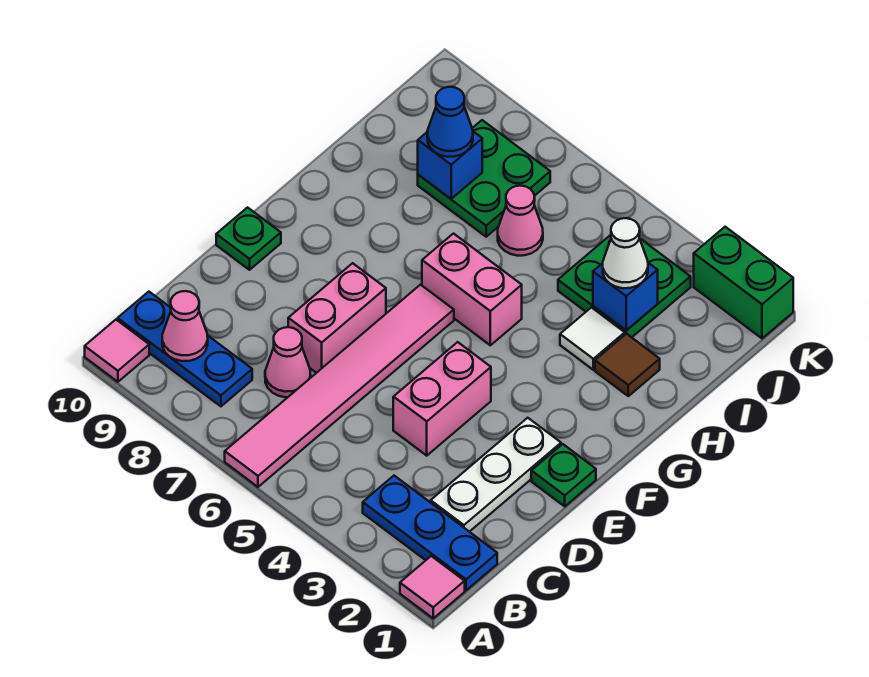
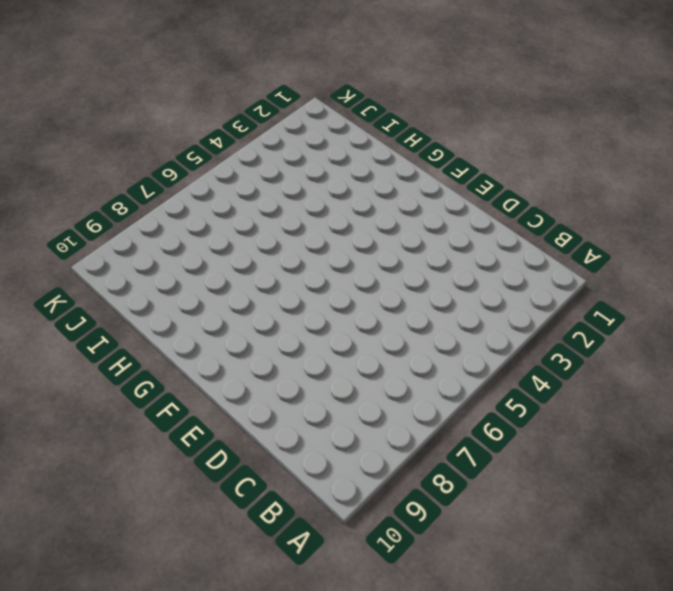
none -> pink tile A1 level 1
none -> pink tile A6:F6 level 1
none -> pink tile A10 level 1

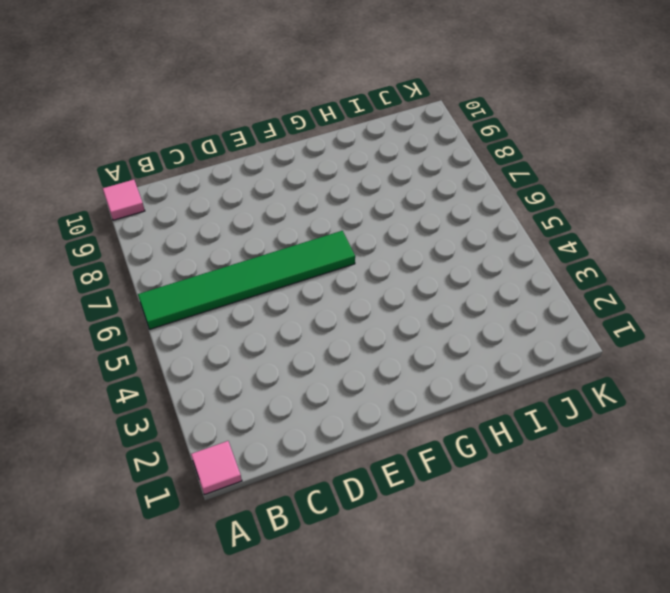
green tile A6:F6 level 1 -> pink tile A6:F6 level 1
none -> blue plate B1:B3 level 1
none -> blue plate B8:B10 level 1
none -> white plate C2:E2 level 1

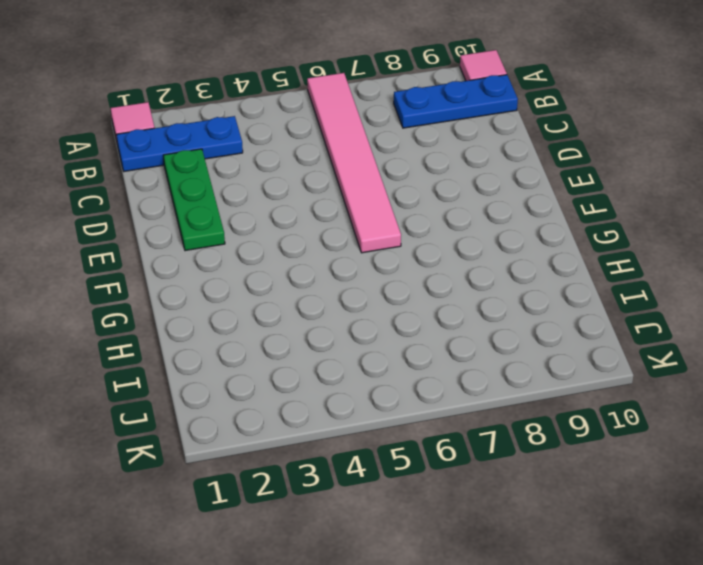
green plate C2:E2 level 1 -> white plate C2:E2 level 1
none -> pink cone C7 level 1
none -> pink brick D4:E4 level 1
none -> pink brick D7:E7 level 1

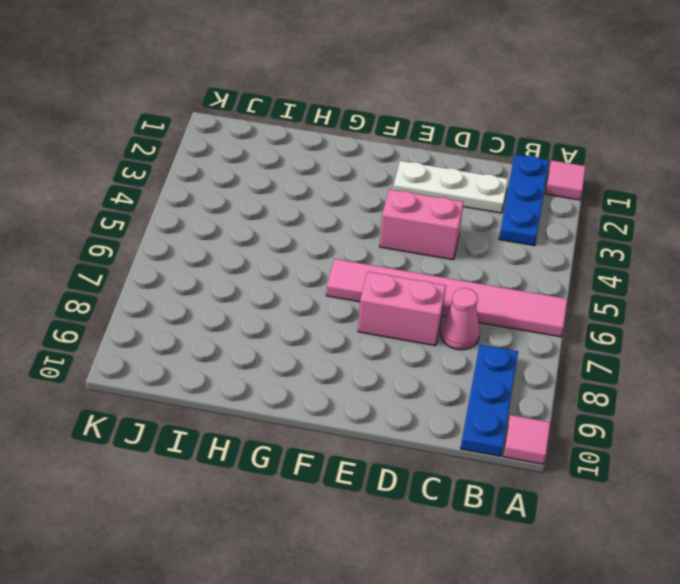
none -> green plate E1 level 1
none -> green plate E10 level 1
none -> pink brick G5:G6 level 1

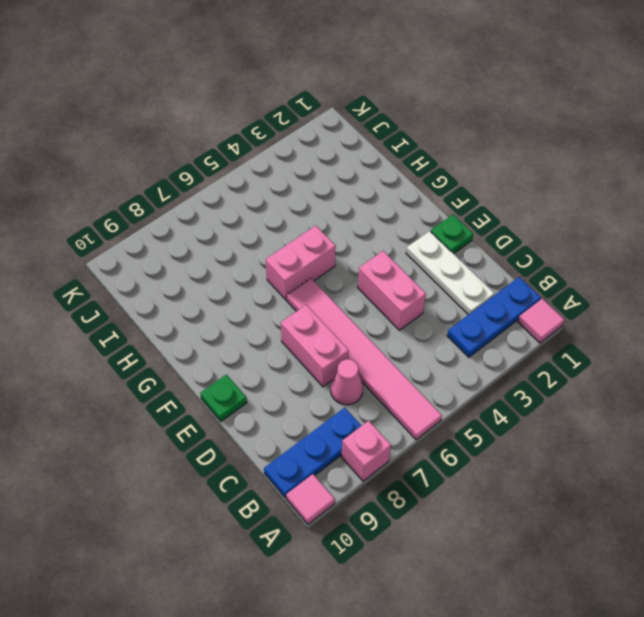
pink brick A8 level 1 -> none
none -> brown tile H2 level 1
none -> white tile H3 level 1
none -> green plate I3:J4 level 1

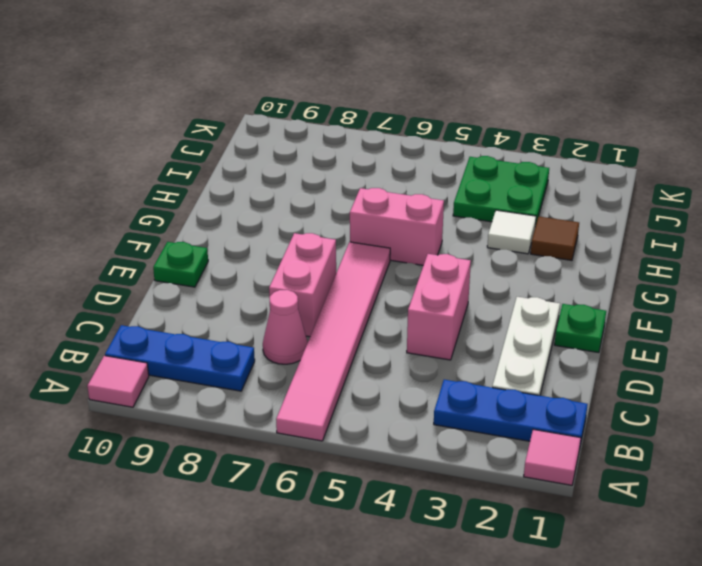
none -> pink cone I6 level 1
none -> green plate I7:J8 level 1
none -> green brick K1:K2 level 1

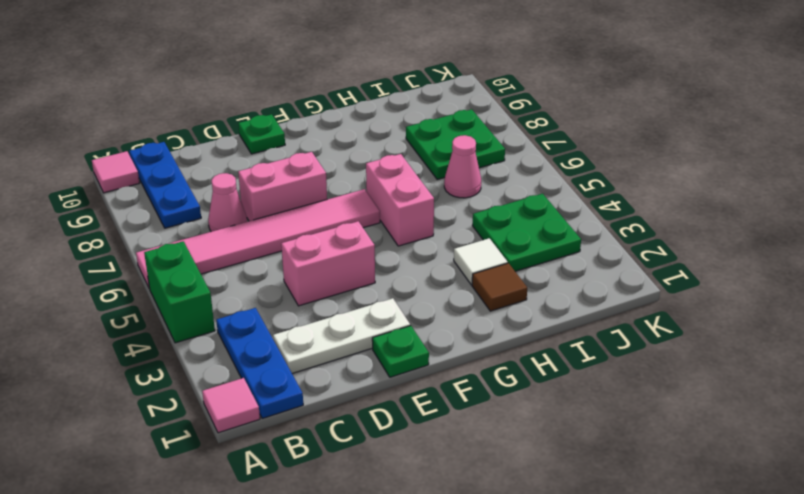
green brick A4:A5 level 1 -> green brick K1:K2 level 1
none -> pink cone B9 level 2
none -> blue brick I3 level 2
none -> blue brick I8 level 2

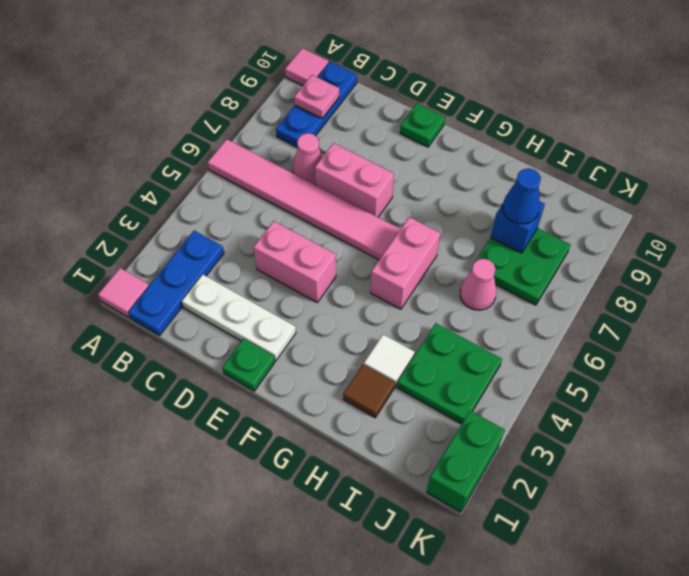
pink plate B9 level 2 -> pink cone B9 level 2
none -> blue brick I3 level 2
none -> white cone I3 level 3

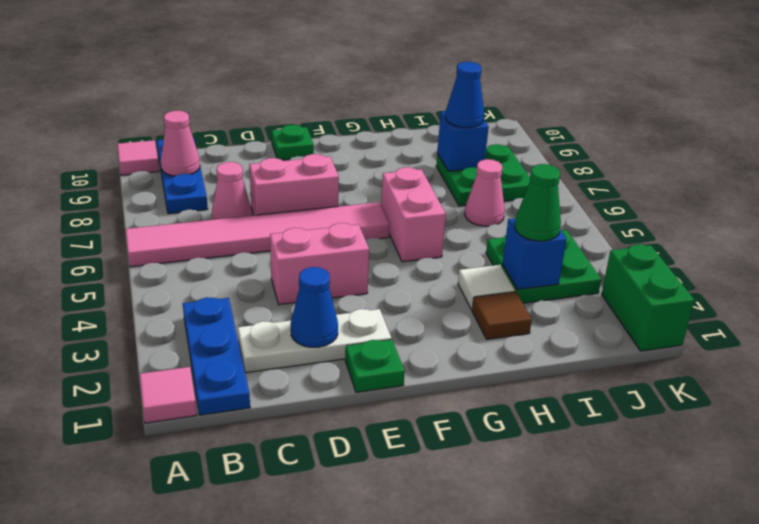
blue cone D2 level 2 -> none
green cone I3 level 3 -> white cone I3 level 3

